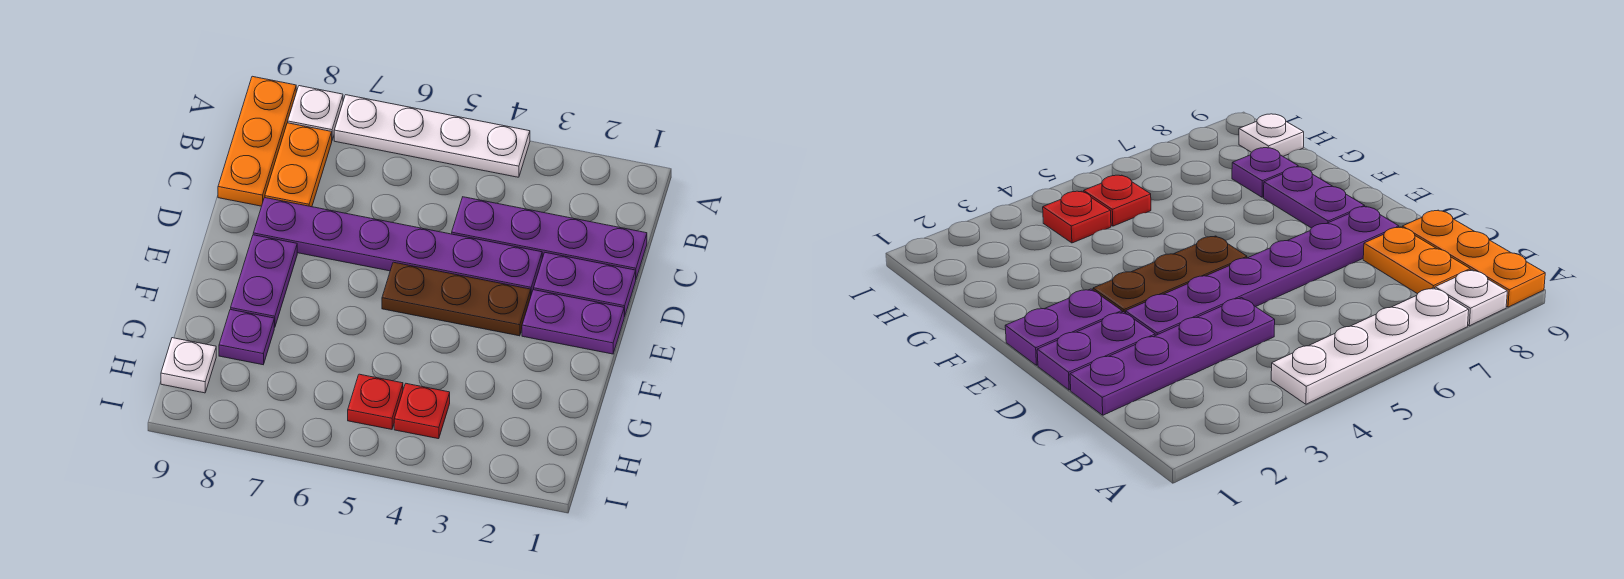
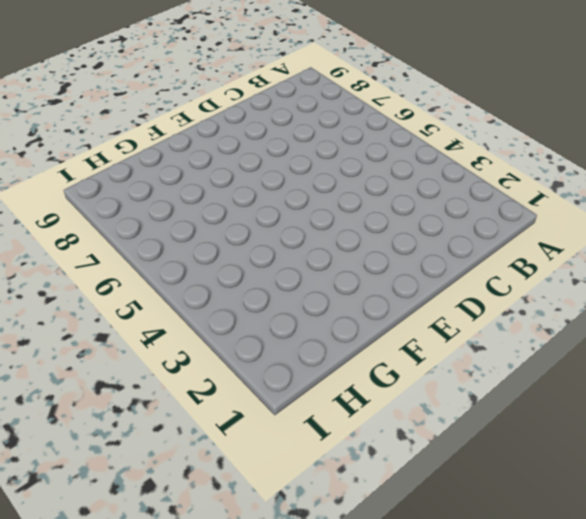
none -> white plate A4:A7 level 1
none -> white plate A8 level 1
none -> orange plate A9:C9 level 1

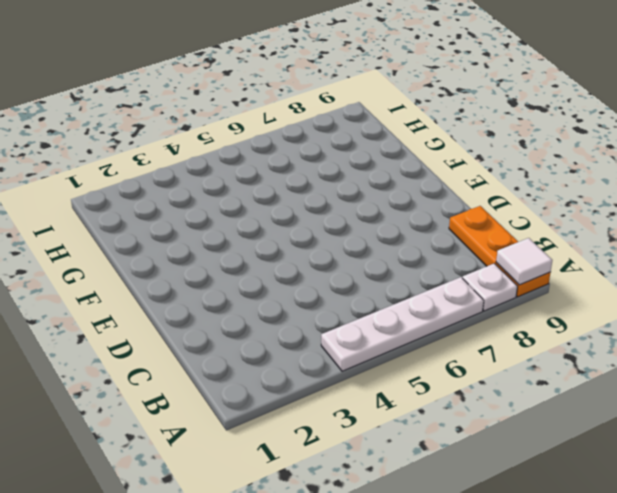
white tile A9 level 2 -> none
none -> orange plate B8:C8 level 1
none -> purple plate C1:C4 level 1
none -> purple plate D1:D2 level 1

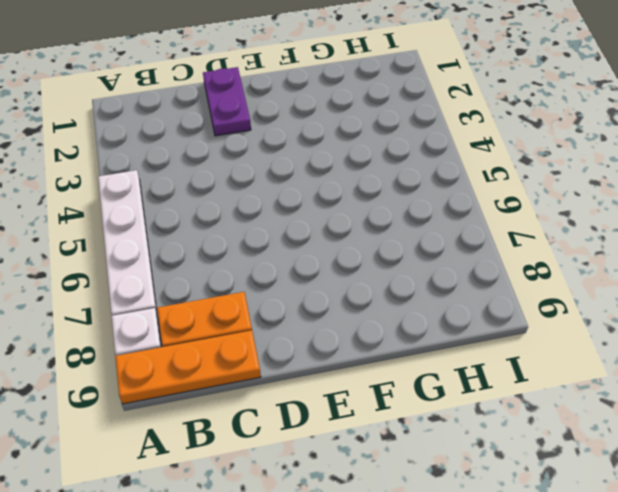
none -> purple plate C1:C4 level 1
none -> purple plate D3:D8 level 1
none -> purple plate E1:E2 level 1

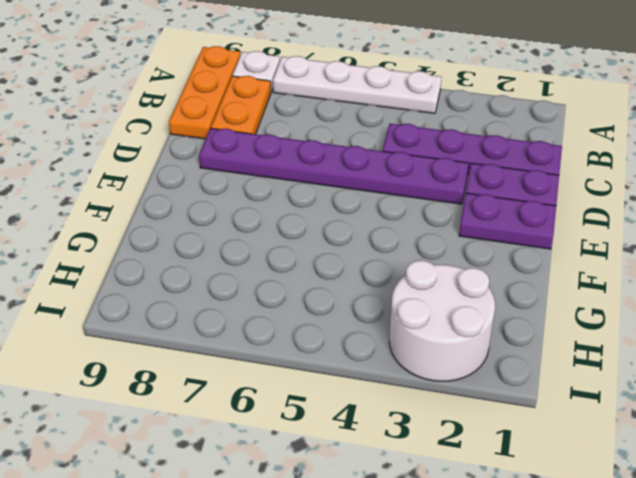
white round brick H2:I3 level 1 -> none
none -> brown plate E3:E5 level 1
none -> purple plate E8:F8 level 1
none -> purple plate G8 level 1

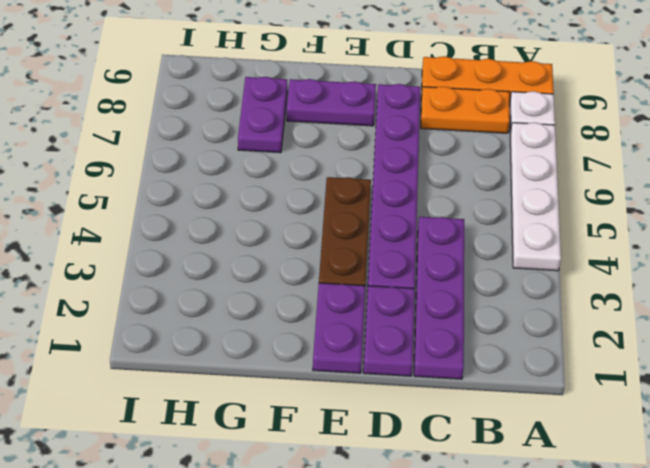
purple plate G7:G8 level 1 -> purple plate G8 level 1
none -> red plate H4 level 1
none -> red plate H5 level 1
none -> white plate H9 level 1

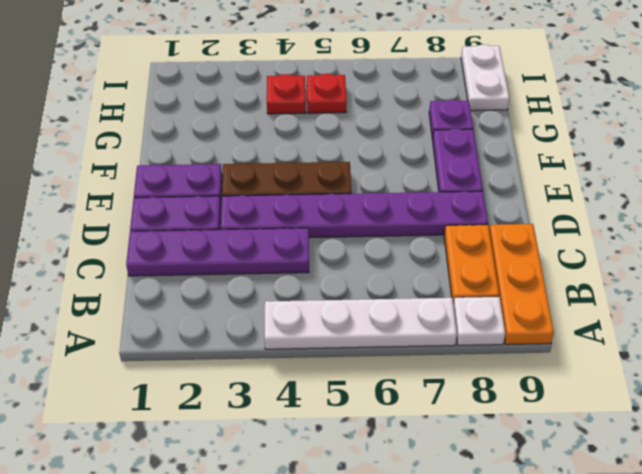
white plate H9:I9 level 1 -> white plate H9 level 1

